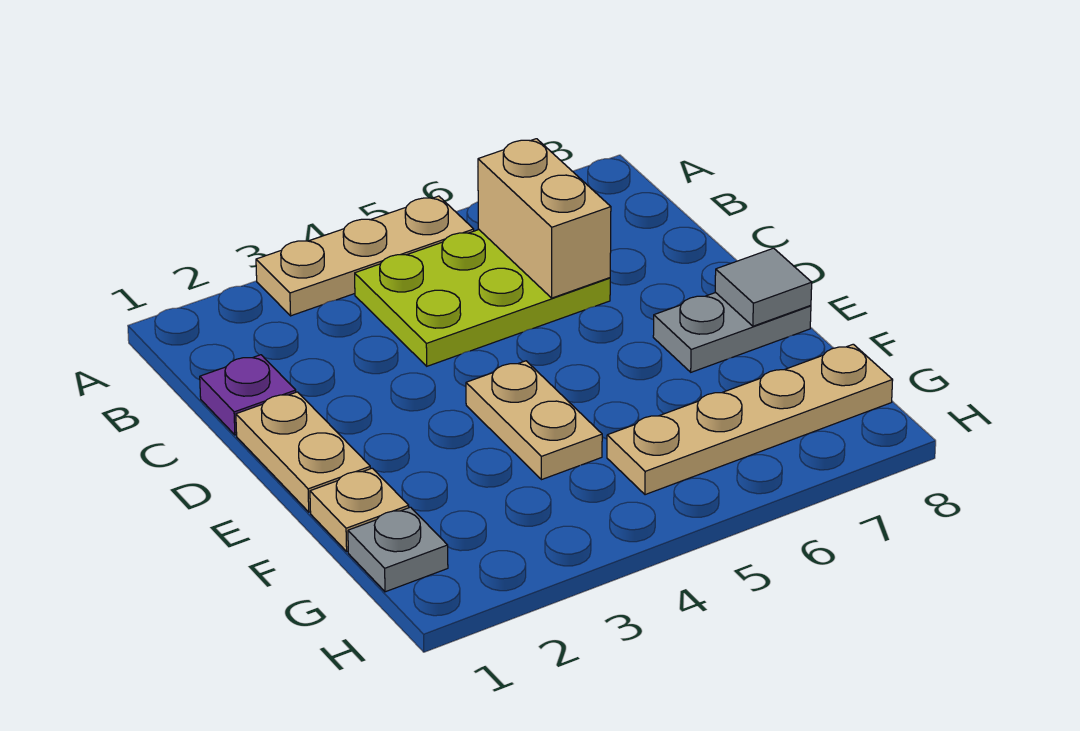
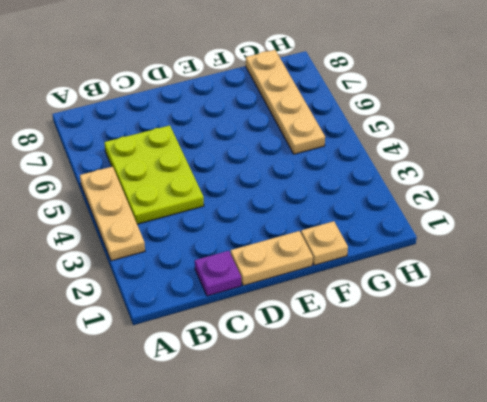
none -> tan plate E4:F4 level 1
none -> grey plate E7:E8 level 1

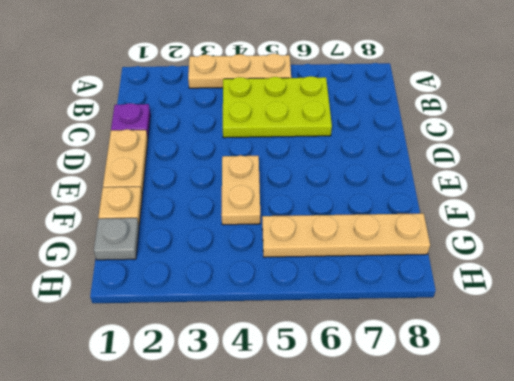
none -> grey plate E7:E8 level 1
none -> tan brick B6:C6 level 2

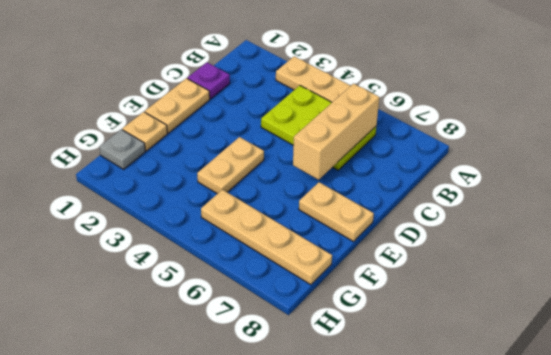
tan brick B6:D6 level 2 -> tan brick B6:C6 level 2
tan plate E7:E8 level 1 -> grey plate E7:E8 level 1
none -> grey tile E8 level 2

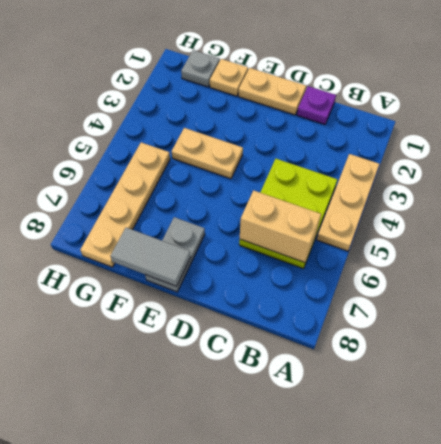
grey tile E8:F8 level 2 -> grey tile E8 level 2

